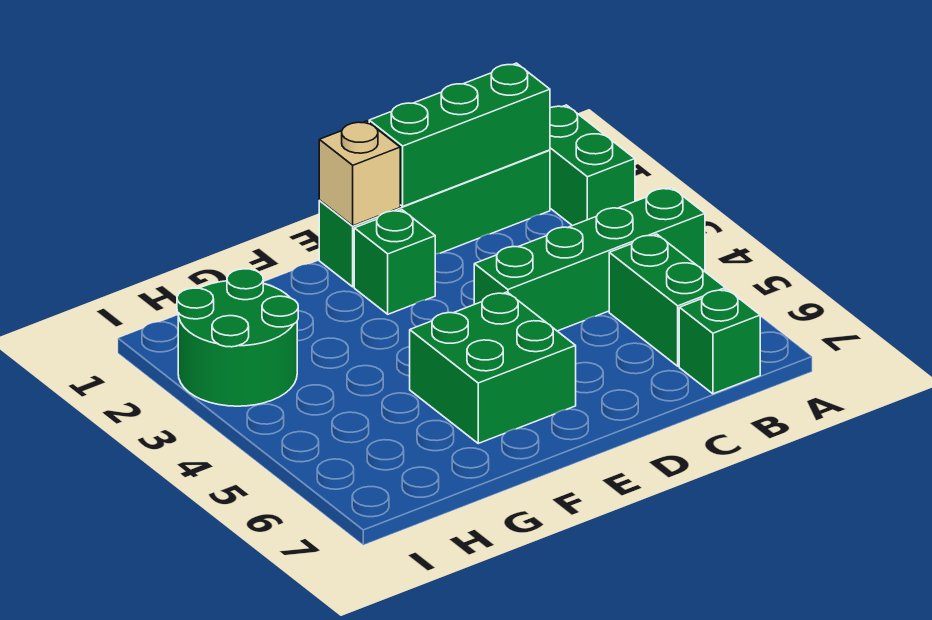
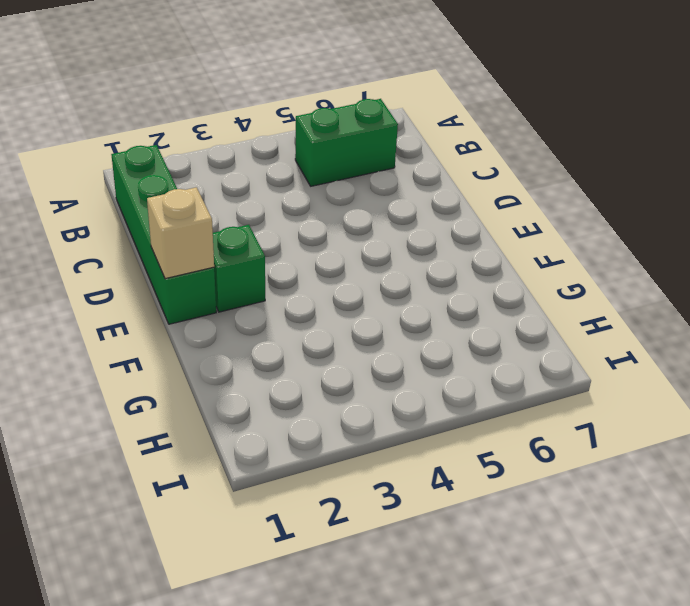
none -> green brick A1:A2 level 1
none -> green brick A4:D4 level 1

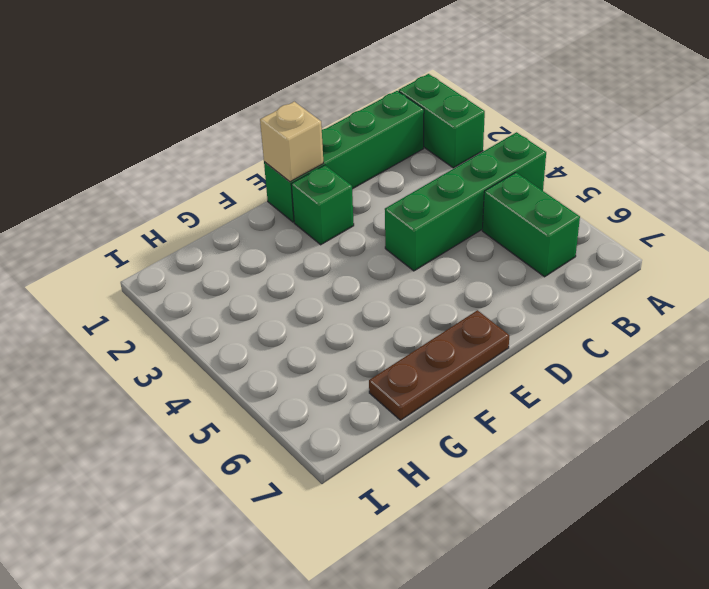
brown plate E7:G7 level 1 -> none
none -> green brick B7 level 1
none -> green brick E5:F6 level 1

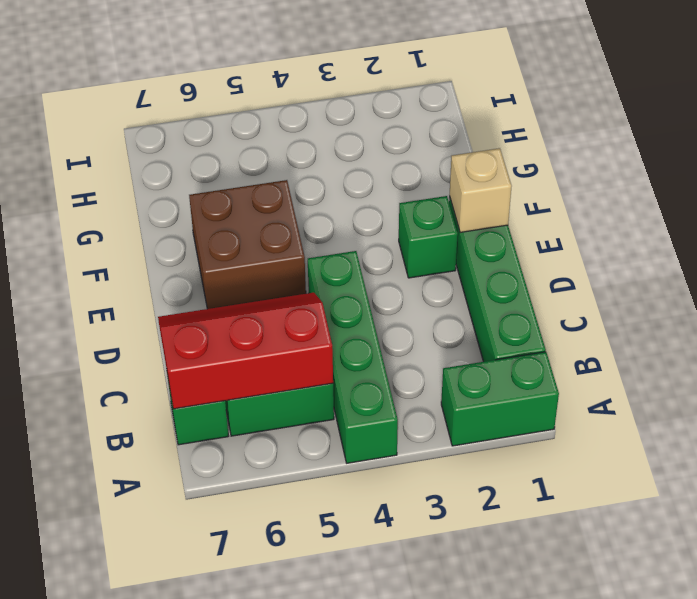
red slope B5:C7 level 2 top B -> none
brown brick E5:F6 level 1 -> green brick E5:F6 level 1
none -> green round brick H2:I3 level 1
none -> green brick B1:D1 level 2

